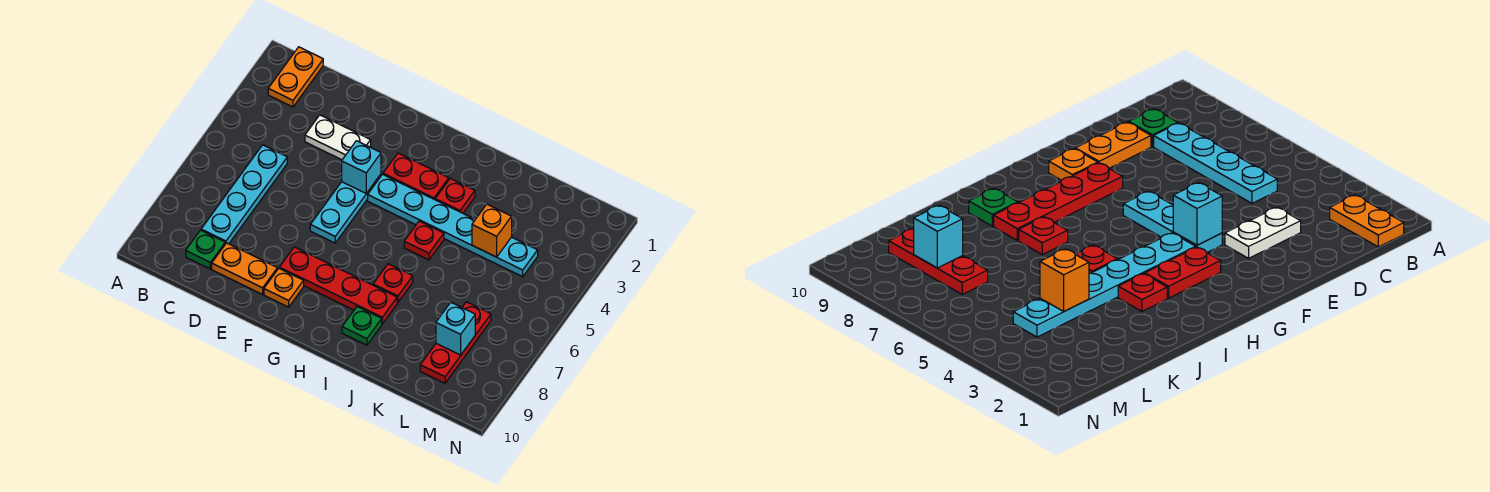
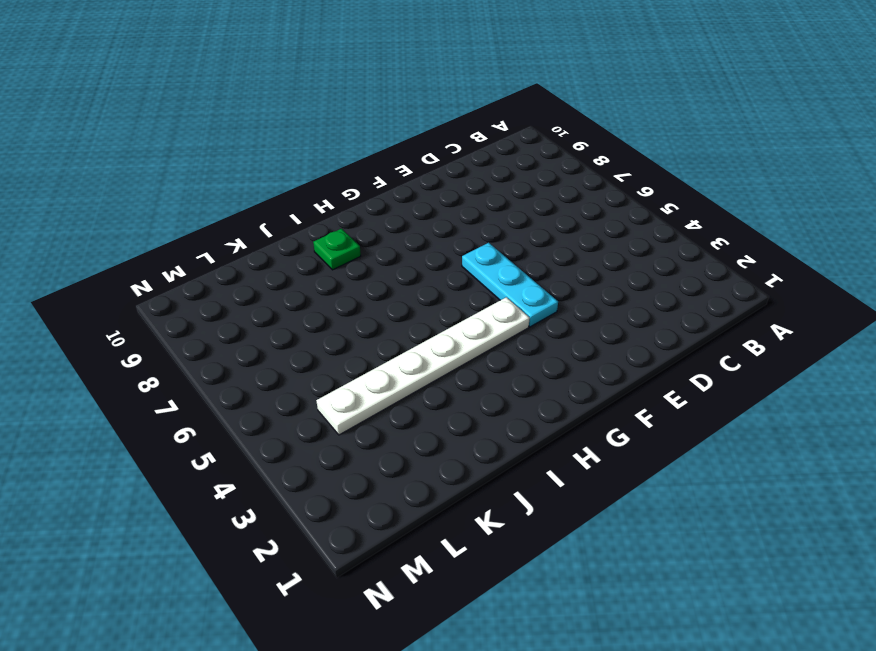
white plate G4:L4 level 1 -> cyan plate G4:L4 level 1
none -> orange plate B1:B2 level 1
none -> cyan plate C5:C8 level 1
none -> green plate C9 level 1

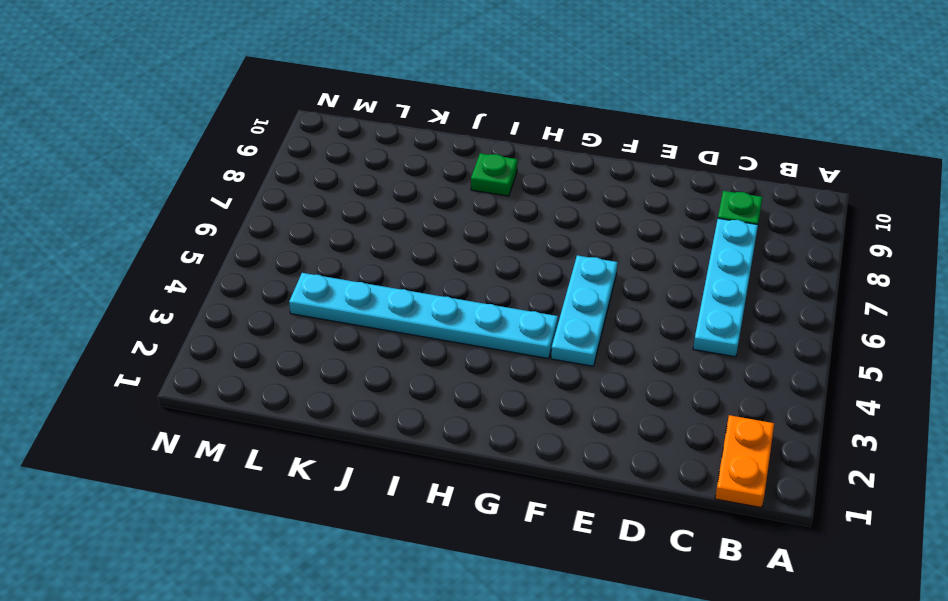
none -> white plate D3:E3 level 1
none -> orange plate D9:E9 level 1
none -> red plate F8:I8 level 1

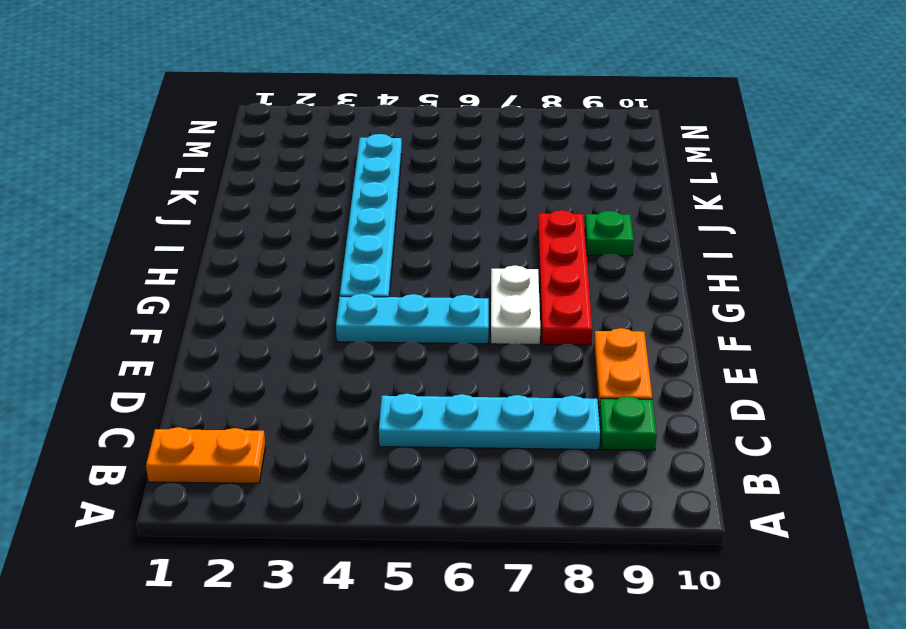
white plate F7:G7 level 1 -> white plate D3:E3 level 1
none -> orange plate F9 level 1
none -> red plate G3:H3 level 1
none -> red plate I3 level 1

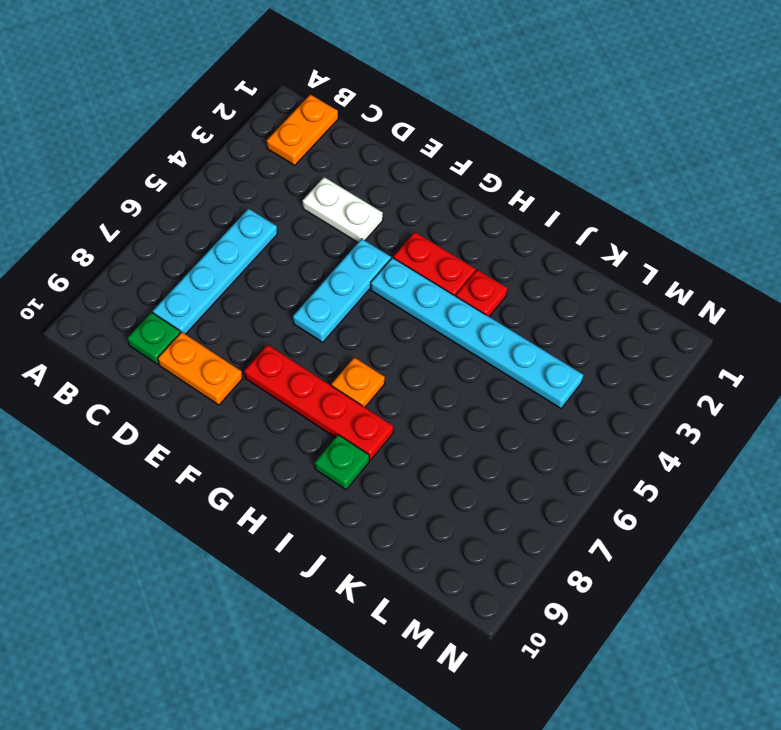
orange plate H7 level 1 -> orange plate F9 level 1
none -> red plate I5 level 1
none -> red plate I7 level 1
none -> red plate L7:L9 level 1

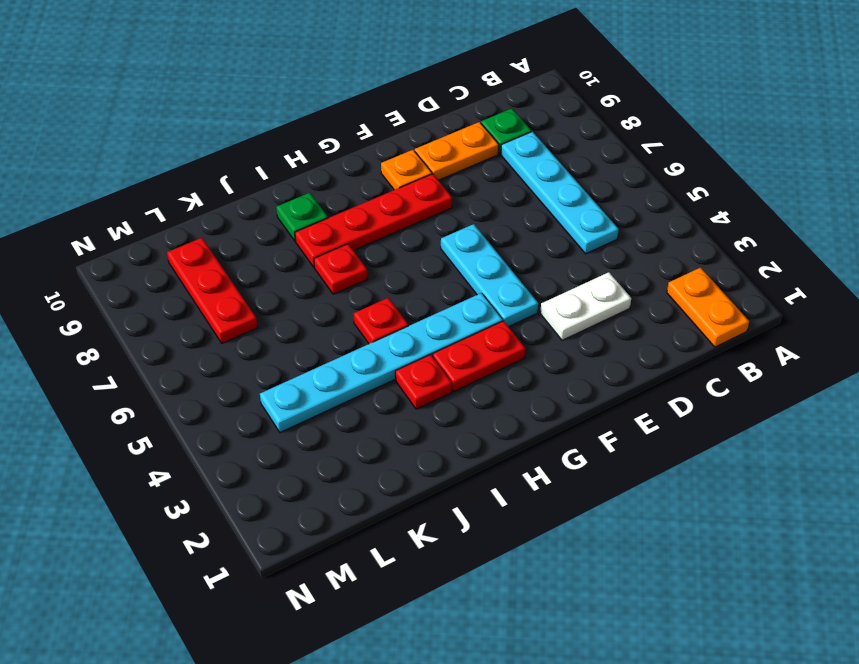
none -> cyan brick F4 level 2
none -> orange brick K4 level 2
none -> cyan brick L8 level 2

